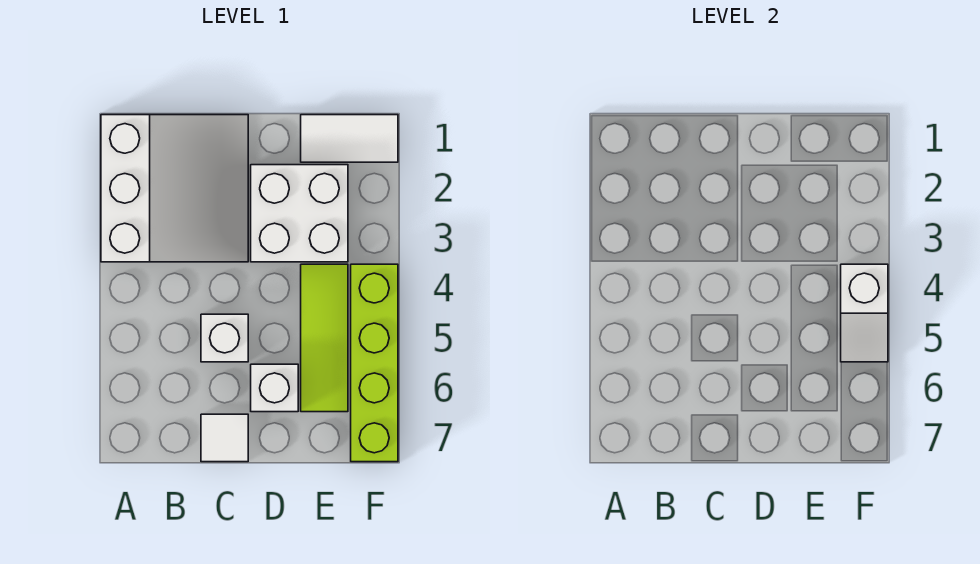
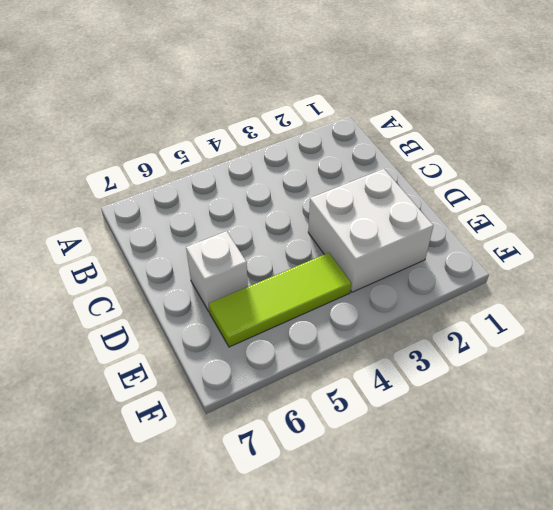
none -> white slope A1:C3 level 1 top A
none -> white brick C5 level 1

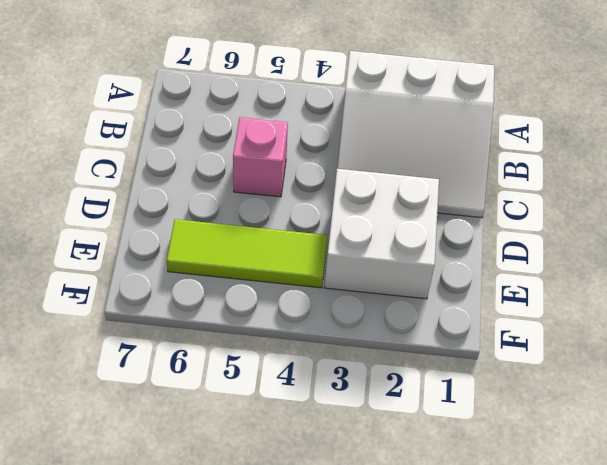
pink brick C5 level 1 -> white brick C5 level 1
none -> white tile C7 level 1
none -> white brick D6 level 1

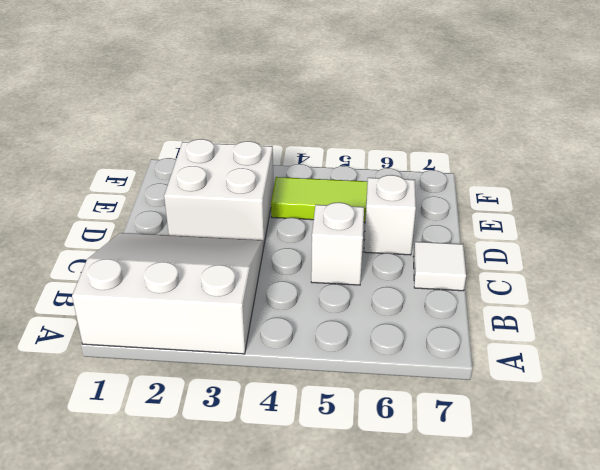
none -> white tile E1:F1 level 1
none -> lime brick F4:F7 level 1

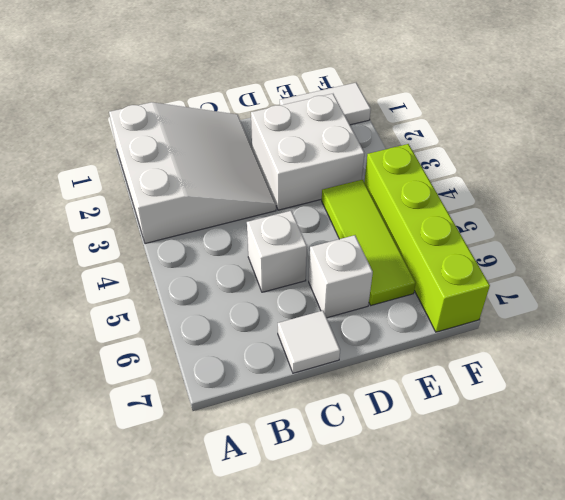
none -> white slope F4:F5 level 2 top 4

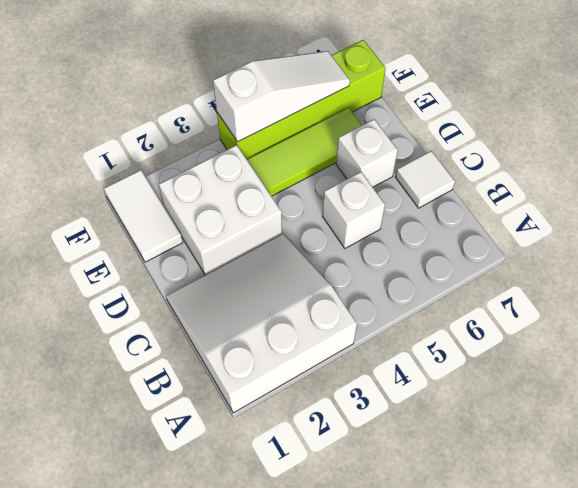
white slope F4:F6 level 2 top 4 -> white slope F4:F5 level 2 top 4

